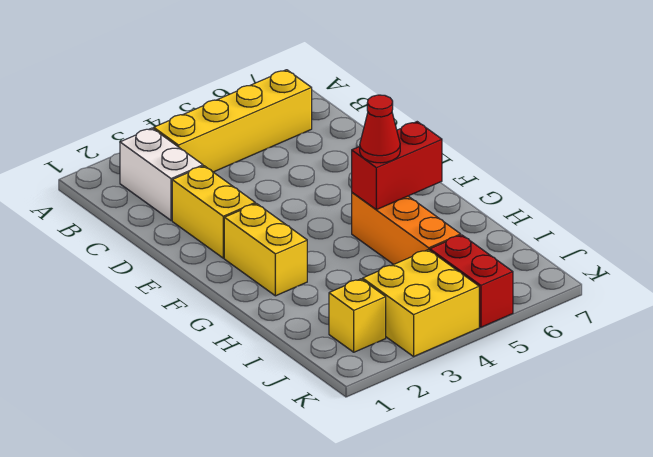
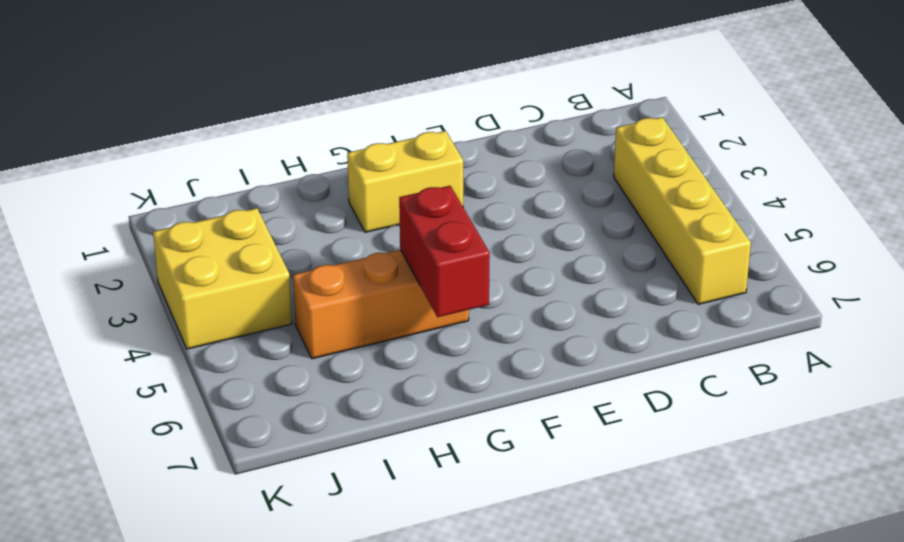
none -> white brick B2:C2 level 1
none -> yellow brick D2:E2 level 1

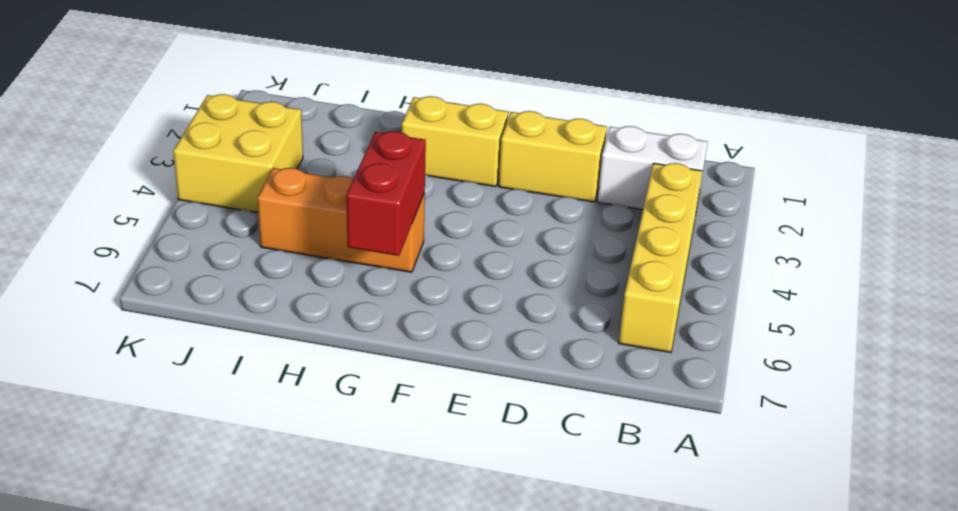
none -> yellow brick J2 level 1
none -> red brick J5:K5 level 1

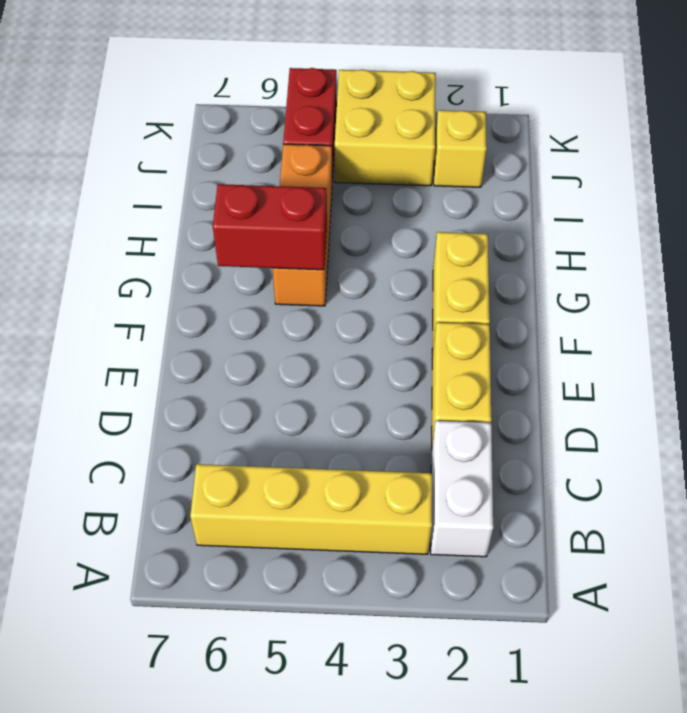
none -> red cone G5 level 3

